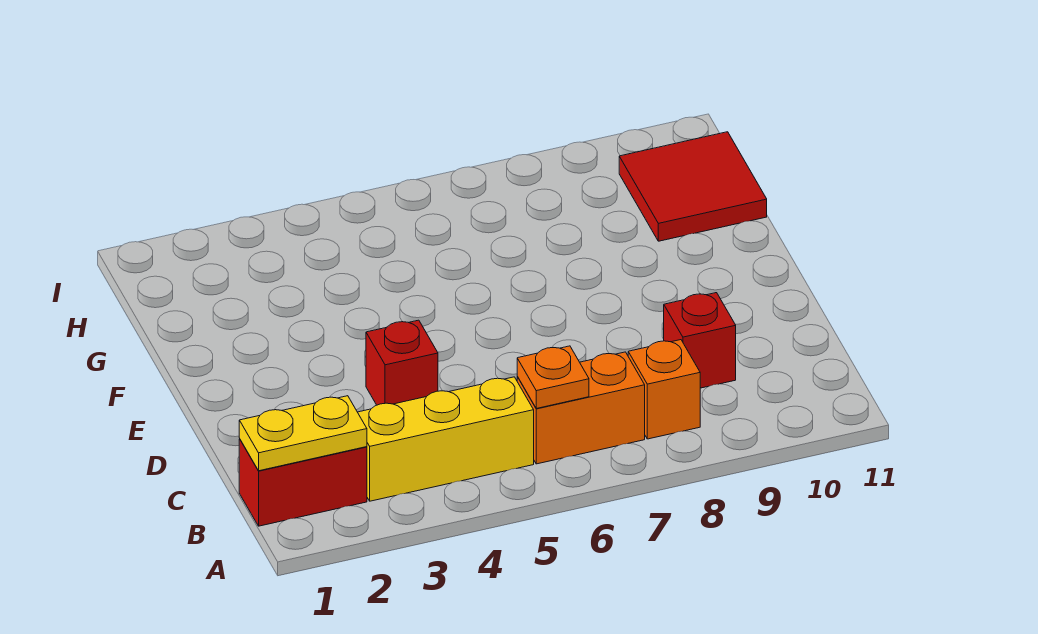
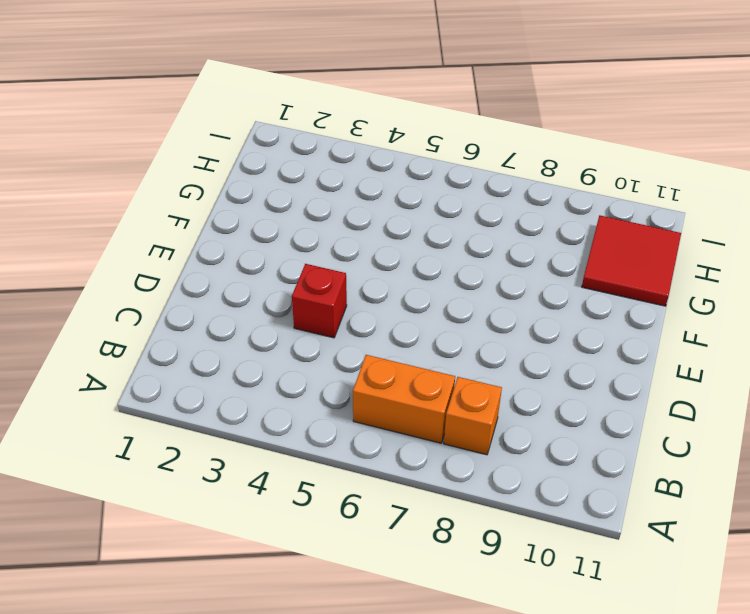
none -> red brick B1:B2 level 1
none -> yellow brick B3:B5 level 1

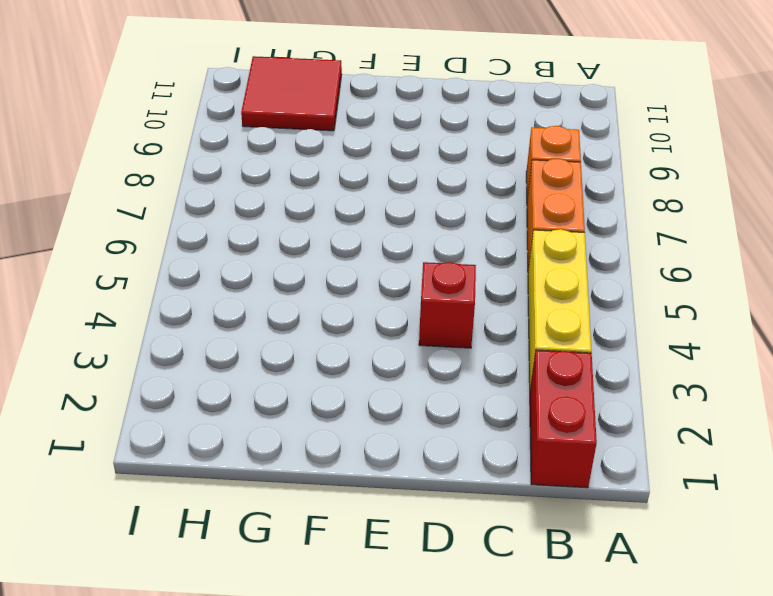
none -> red brick C9 level 1
none -> yellow plate B1:B2 level 2

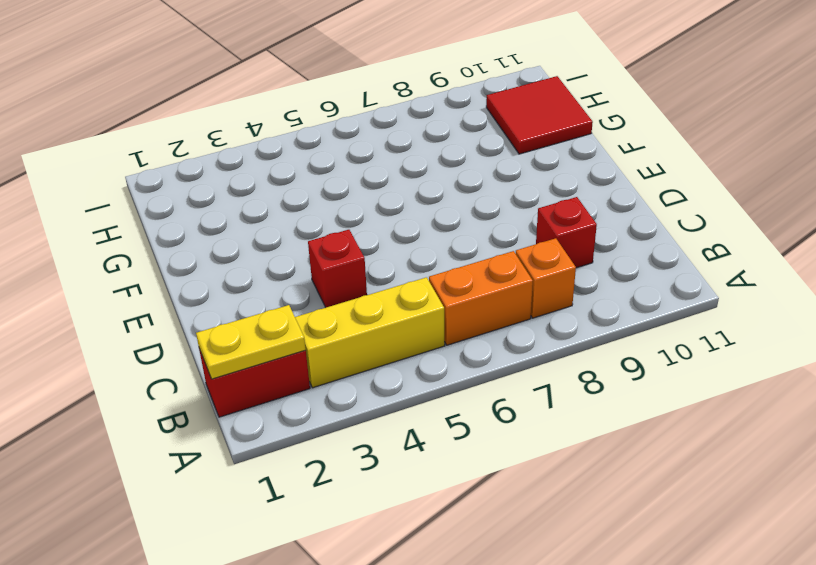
none -> orange plate B6 level 2

